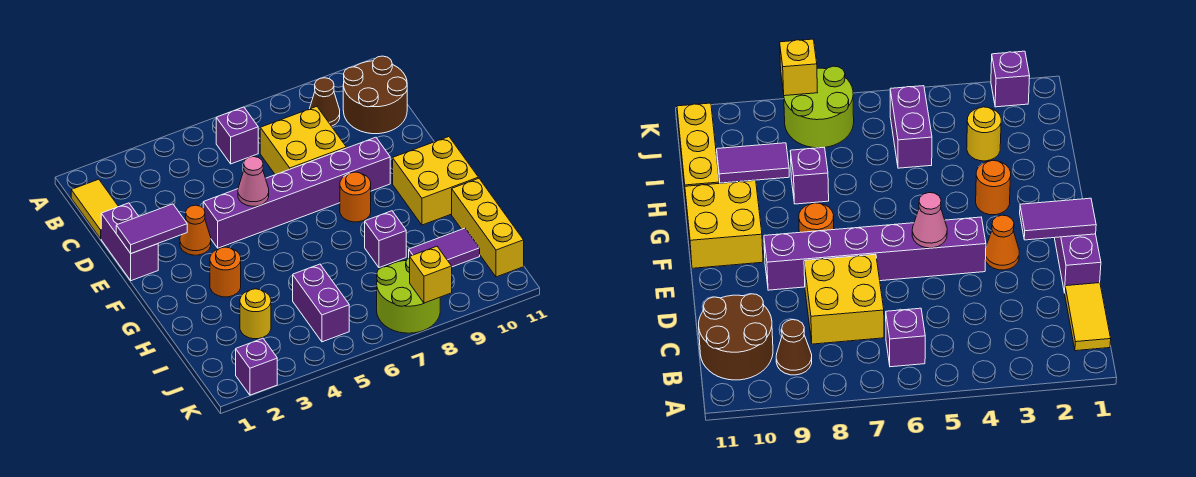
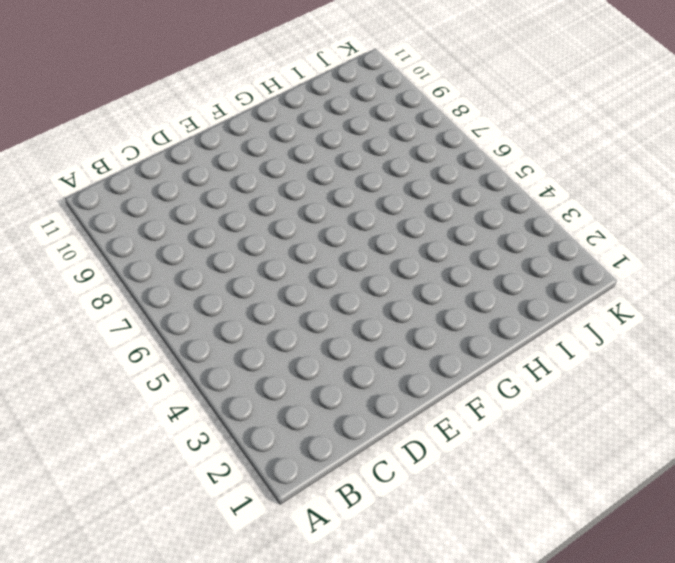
none -> yellow tile B1:C1 level 1
none -> purple brick B6 level 1
none -> brown cone B9 level 1

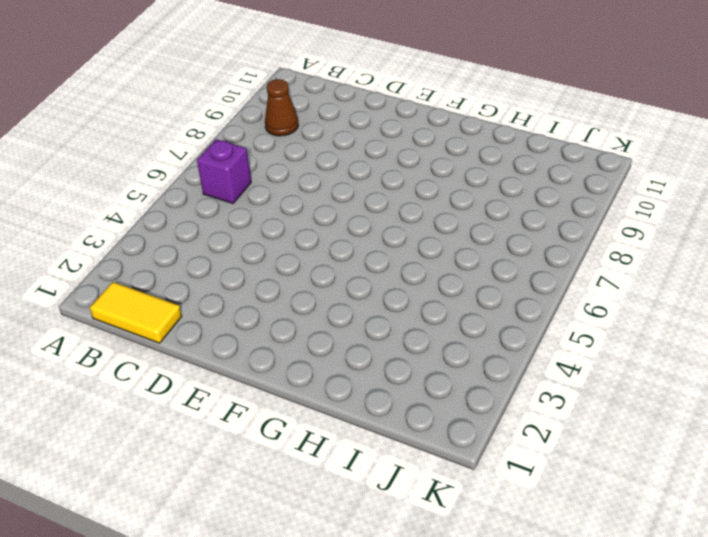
none -> brown round brick B10:C11 level 1
none -> yellow brick C7:D8 level 1
none -> purple brick D1:E1 level 1

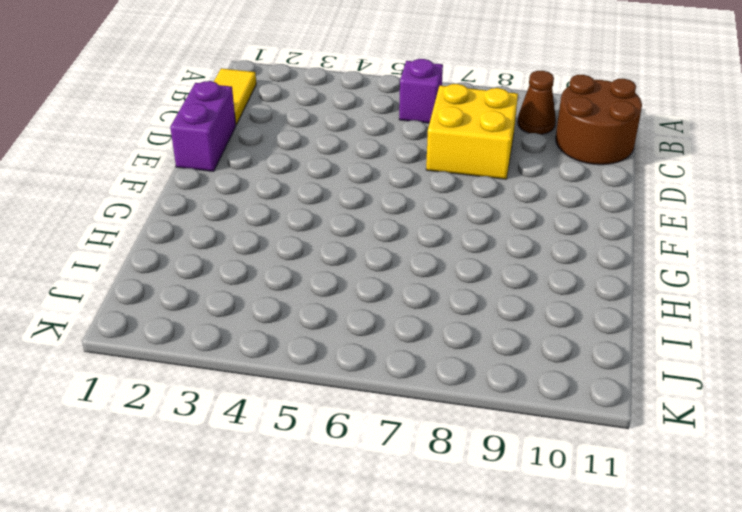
none -> orange cone E3 level 1
none -> purple brick E4:E9 level 1
none -> orange round brick F8 level 1

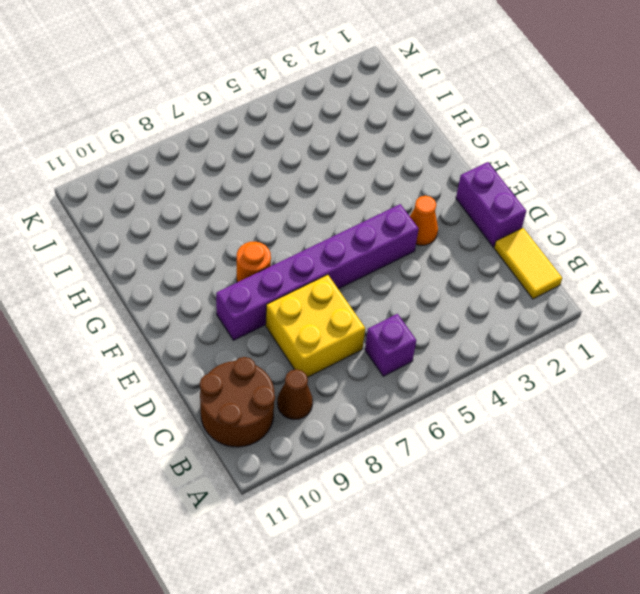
none -> yellow brick F10:G11 level 1
none -> orange round brick G3 level 1
none -> purple brick H8 level 1

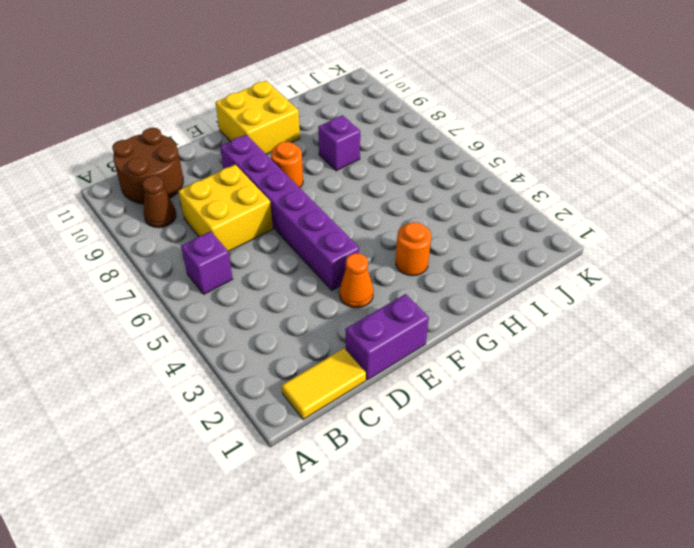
none -> yellow brick H11:J11 level 1
none -> yellow round brick I3 level 1
none -> purple brick I5:J5 level 1

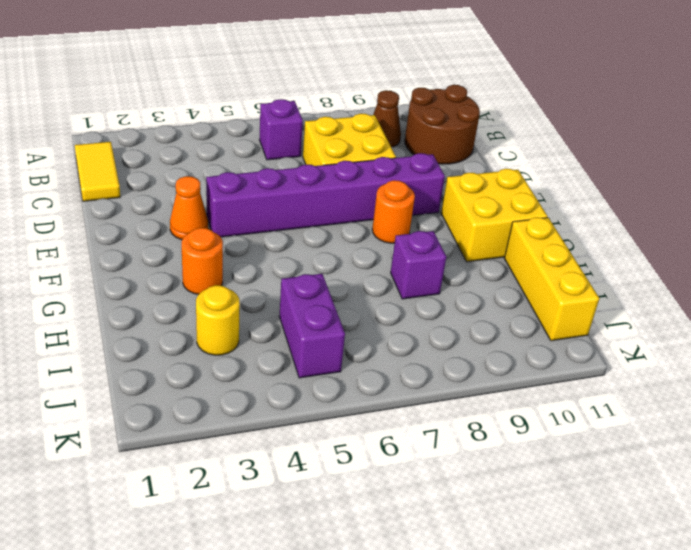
none -> purple brick D1:E1 level 1
none -> purple tile I9:I10 level 1
none -> lime round brick J7:K8 level 1

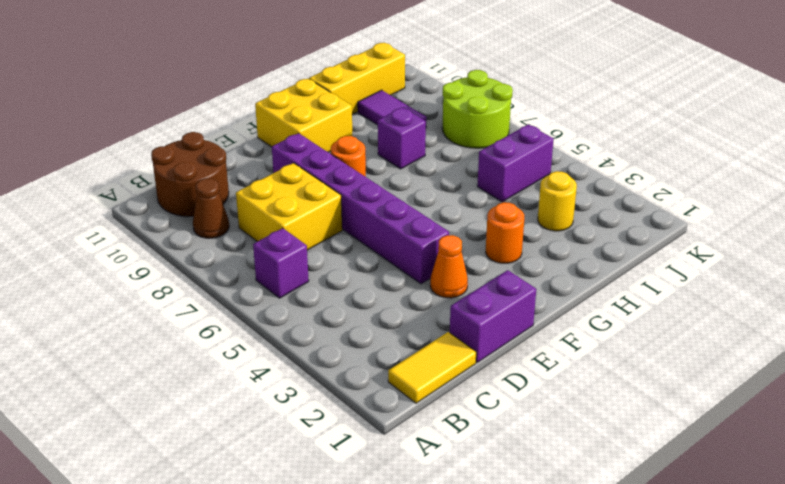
none -> purple brick K2 level 1
none -> purple tile E1:E2 level 2
none -> pink cone E5 level 2

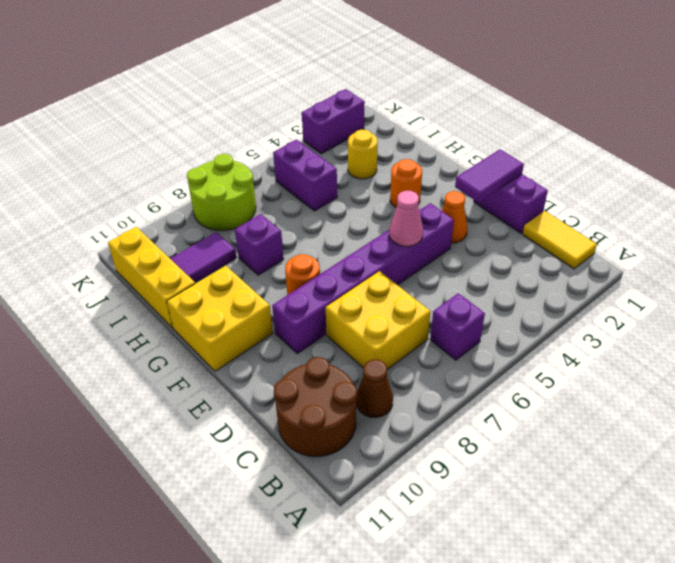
purple brick K2:K3 level 1 -> purple brick K2 level 1
none -> yellow brick K8 level 2

